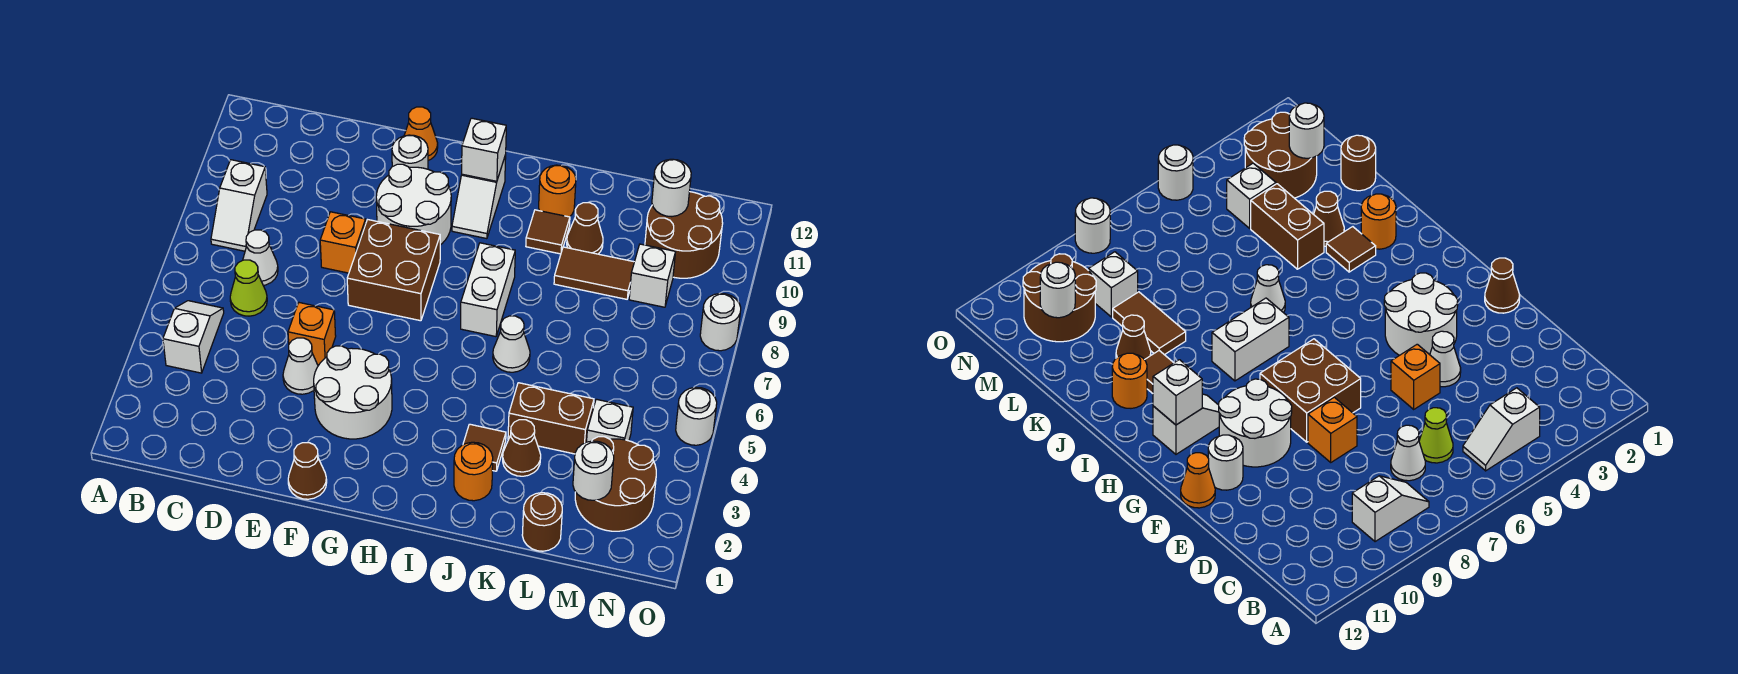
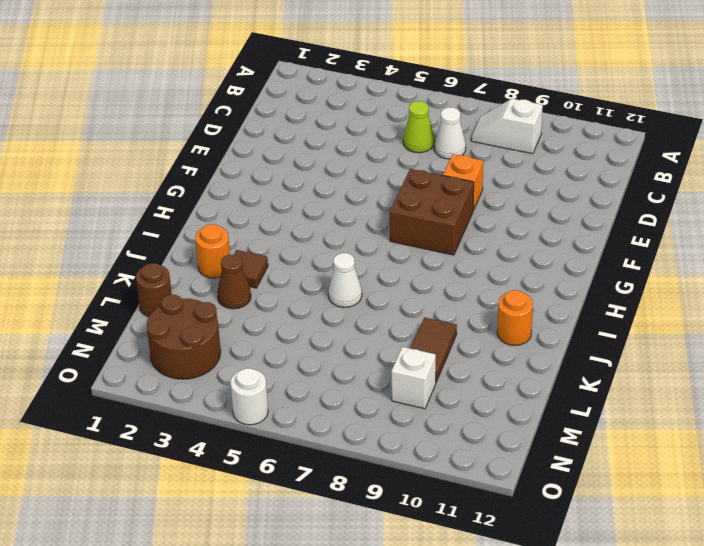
none -> white slope B4:B5 level 1 top 4
none -> white cone E4 level 1
none -> orange brick E5 level 1
none -> brown cone F1 level 1

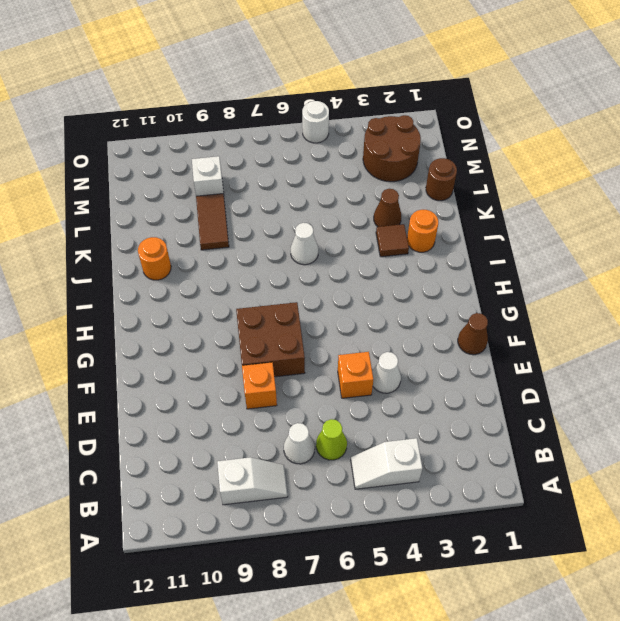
none -> white round brick F3:G4 level 1
none -> white round brick F9:G10 level 1
none -> white round brick F11 level 1
none -> orange cone F12 level 1

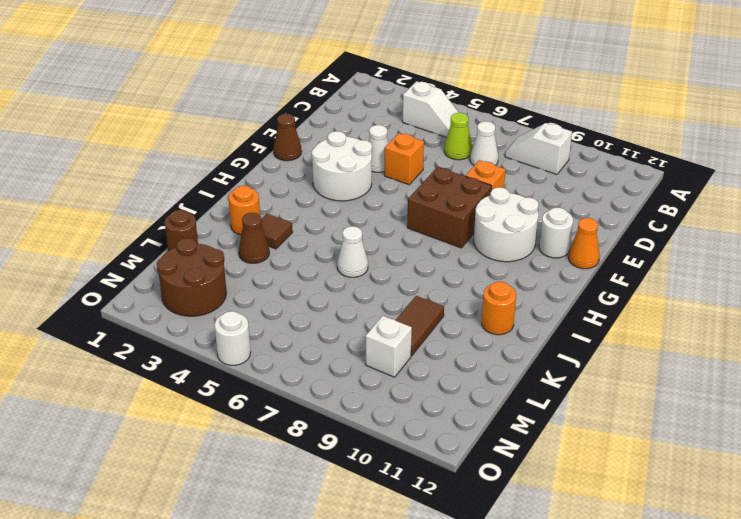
none -> white slope H10:H11 level 1 top 11
none -> white brick I7:I8 level 1
none -> brown tile J10 level 1
none -> brown brick K4:L4 level 1

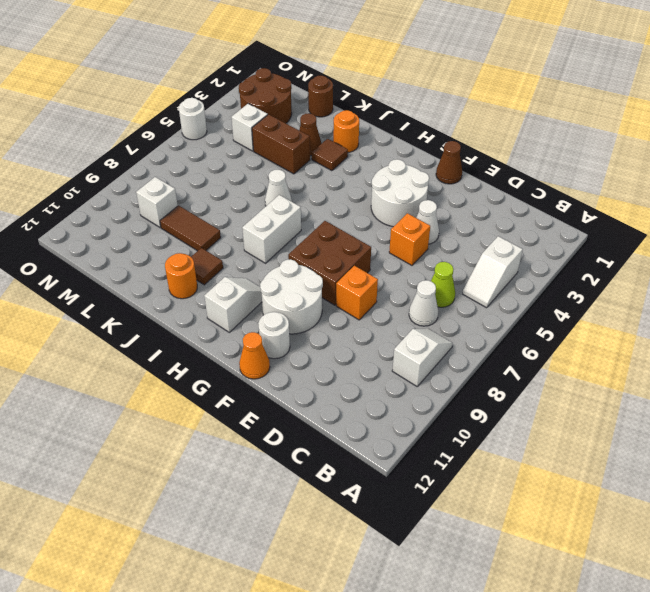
none -> brown cone K10 level 1
none -> brown round brick M10:N11 level 1
none -> white round brick O8 level 1
none -> white brick H11 level 2

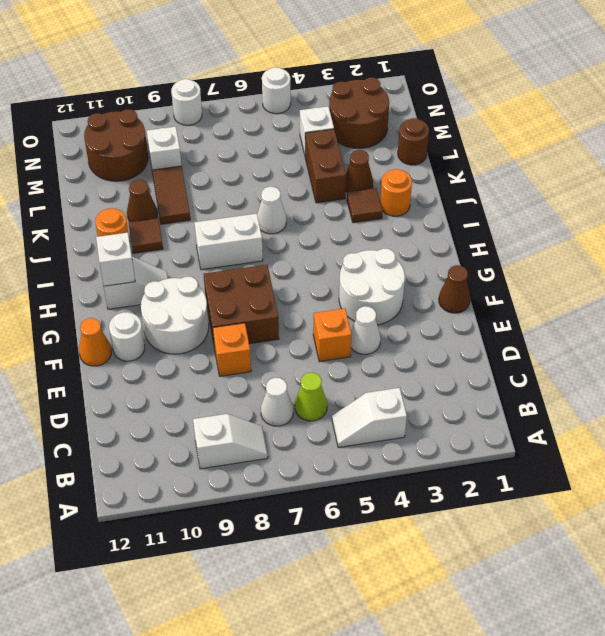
none -> white round brick M2 level 2
none -> white round brick M11 level 2

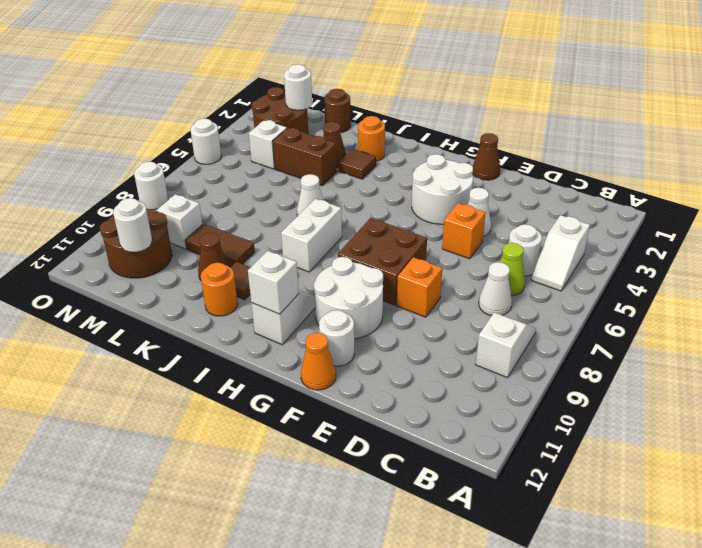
white round brick C5 level 1 -> none

